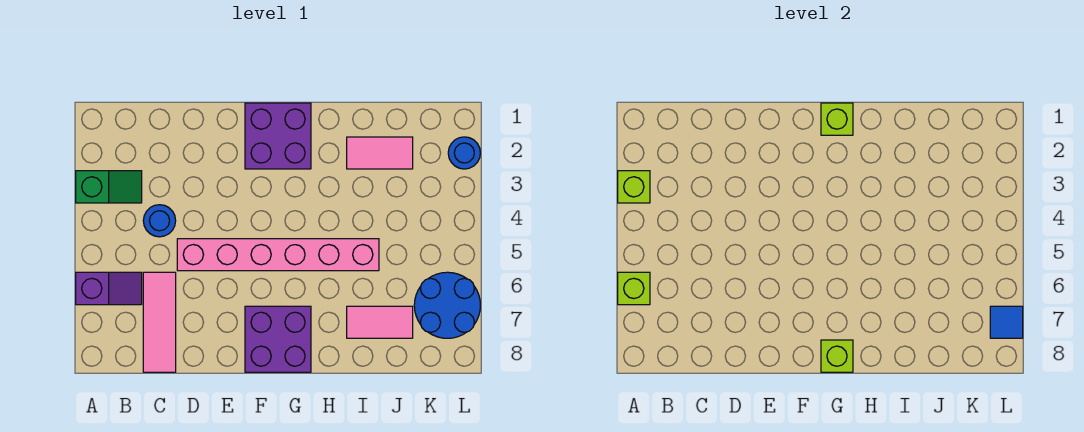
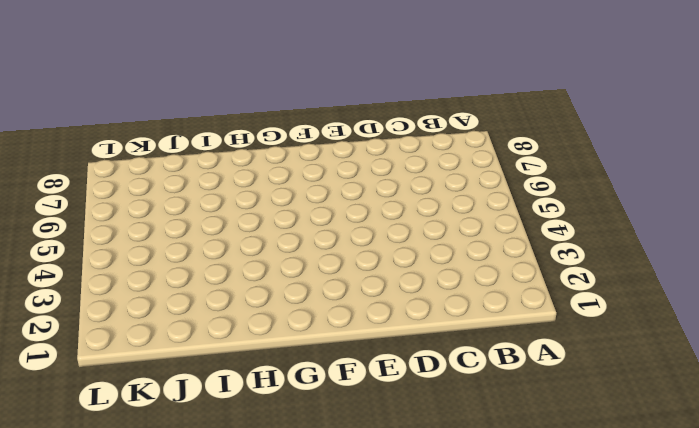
none -> green slope A3:B3 level 1 top A
none -> purple slope A6:B6 level 1 top A
none -> blue round brick C4 level 1

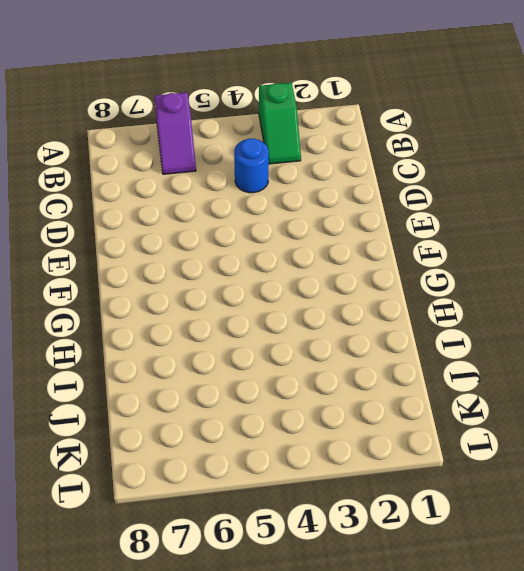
none -> pink tile C6:C8 level 1
none -> pink brick D5:I5 level 1
none -> purple brick F1:G2 level 1

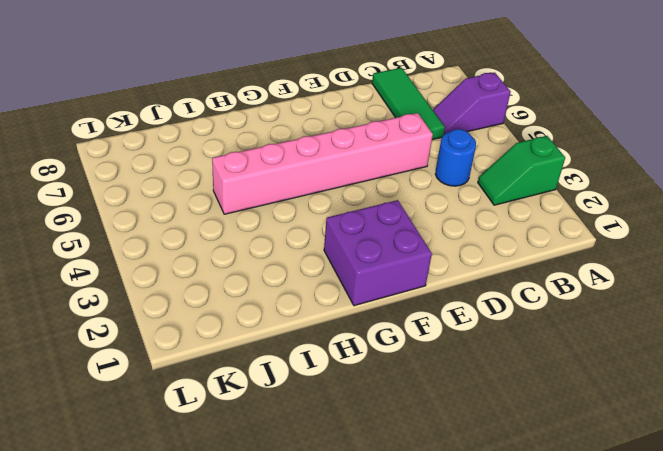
green tile C6:C8 level 1 -> pink tile C6:C8 level 1
none -> purple brick F7:G8 level 1
none -> pink tile I2:J2 level 1
none -> pink tile I7:J7 level 1

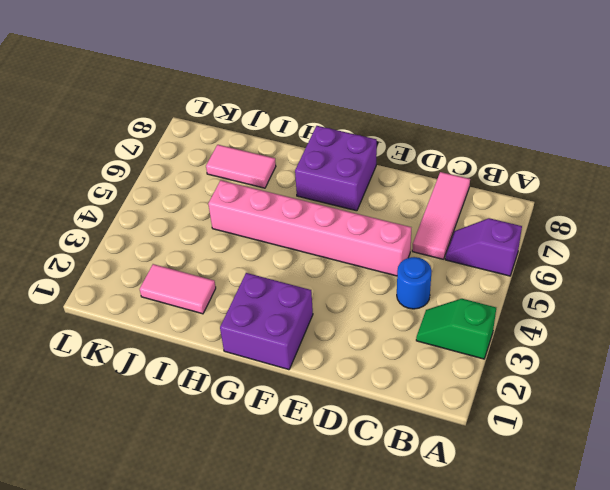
none -> blue round brick K6:L7 level 1
none -> blue round brick L2 level 1
none -> lime brick A3 level 2

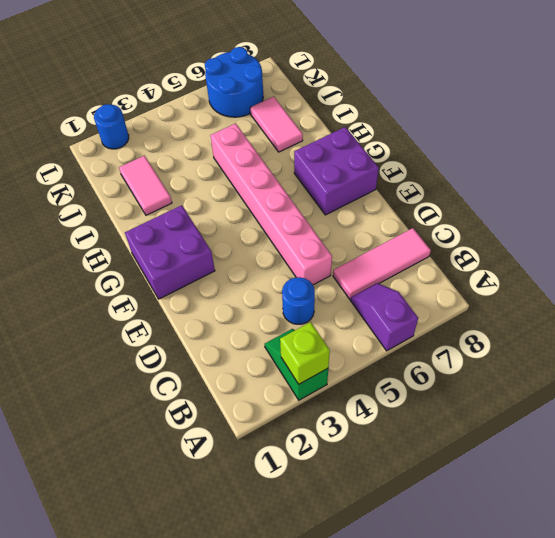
none -> lime brick A6 level 2
none -> lime brick G1 level 2
none -> lime brick G8 level 2

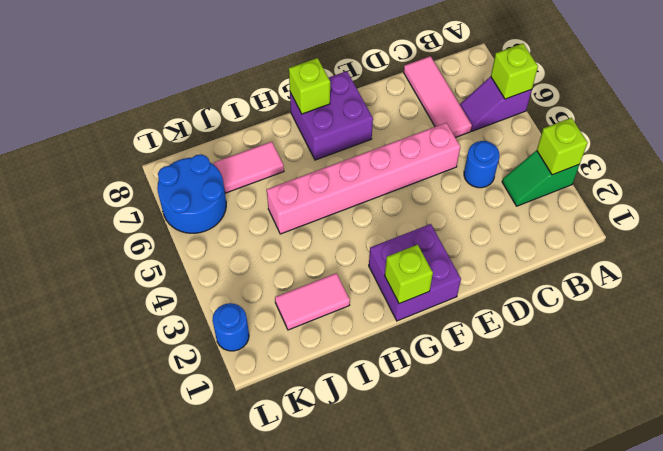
none -> blue tile L7 level 2

